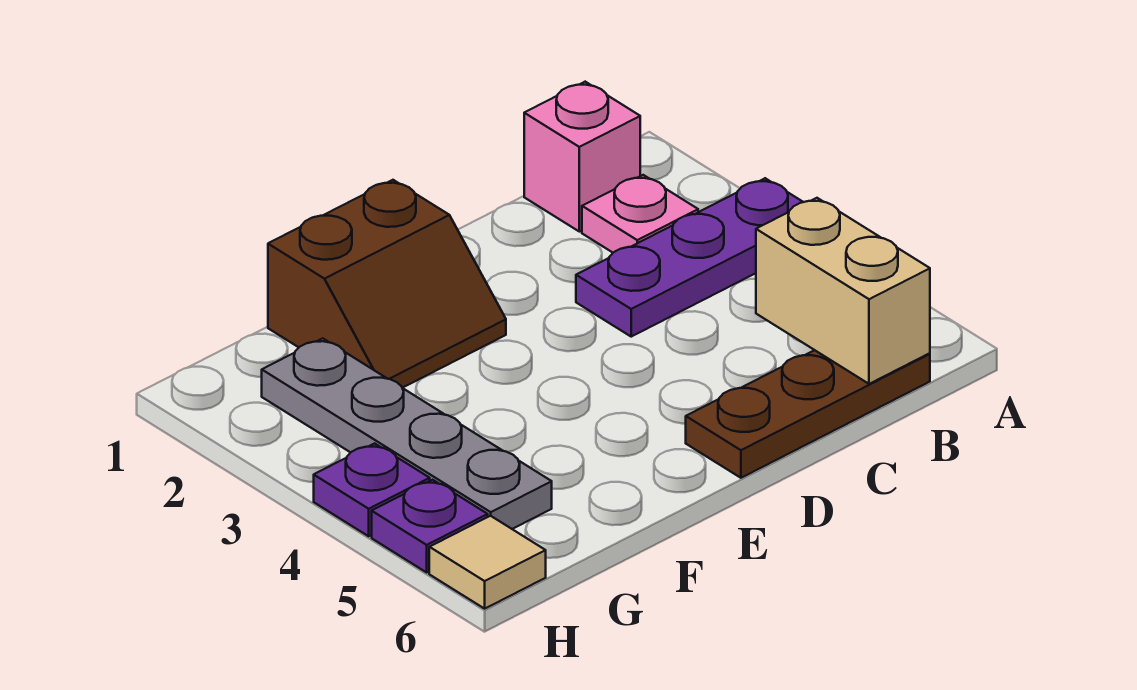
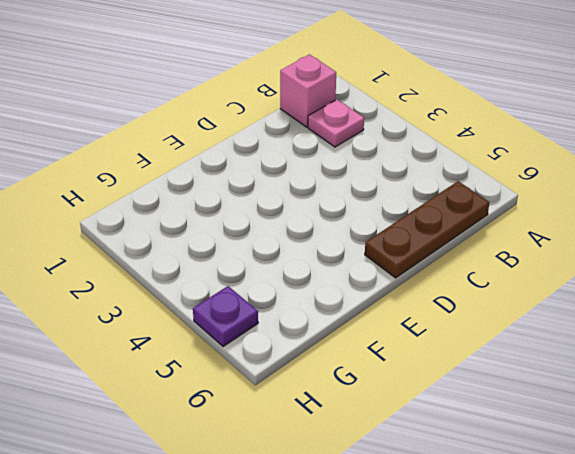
none -> purple plate A3:C3 level 1
none -> brown slope E1:F2 level 1 top 1

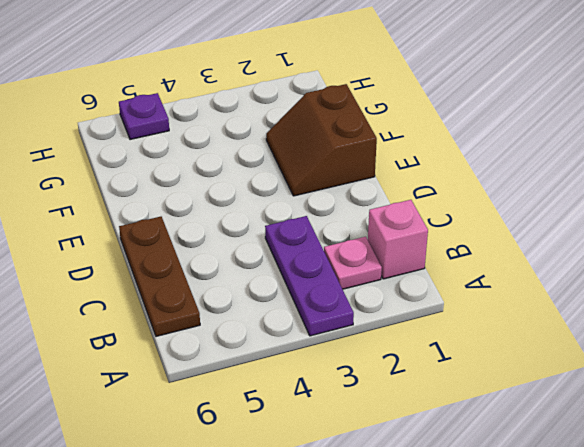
none -> grey plate G2:G5 level 1
none -> purple plate H4 level 1

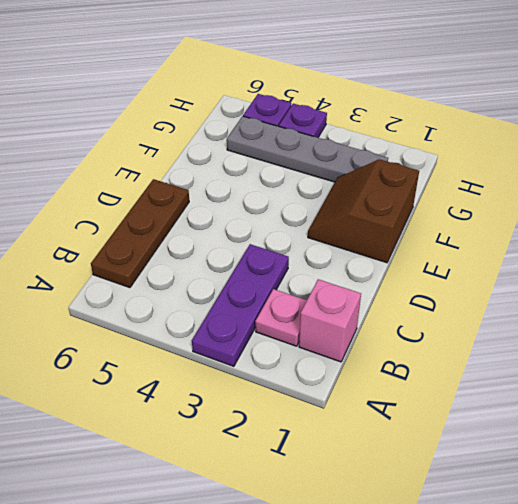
none -> tan tile H6 level 1
none -> tan brick B5:B6 level 2

